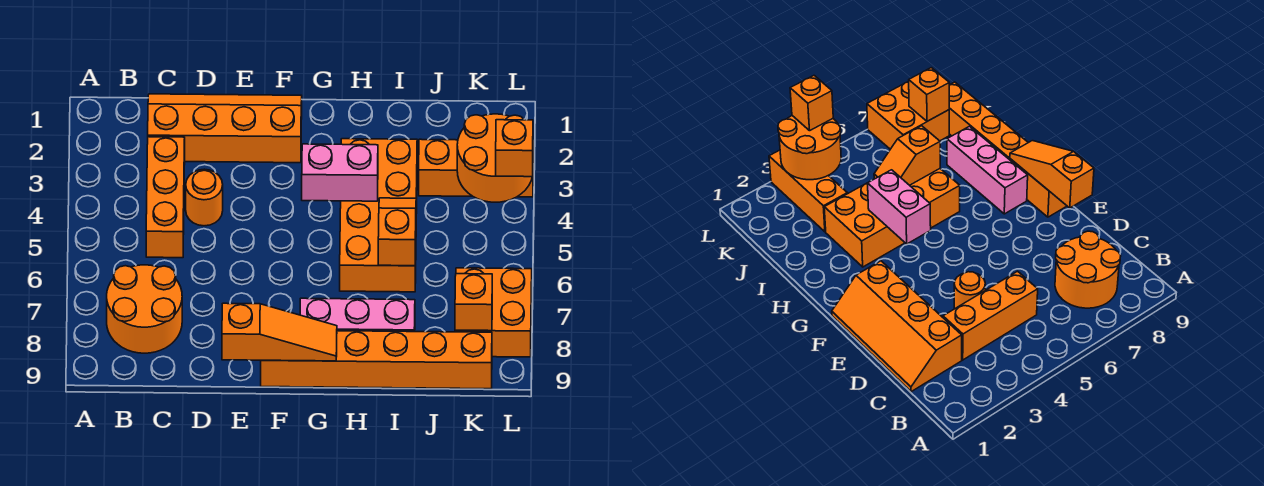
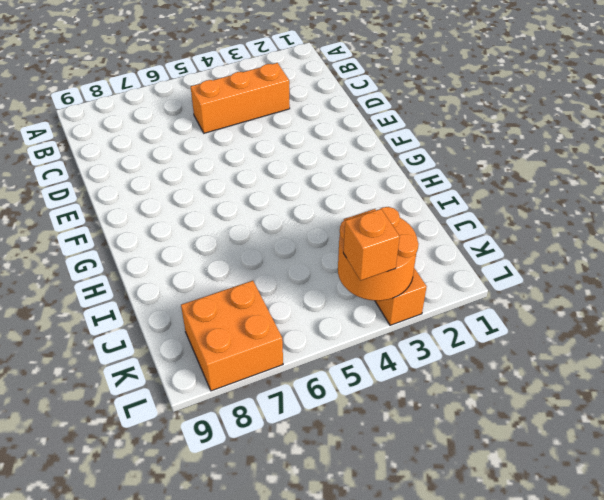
none -> orange round brick B7:C8 level 1
none -> orange slope C1:F2 level 1 top 2
none -> orange round brick D4 level 1

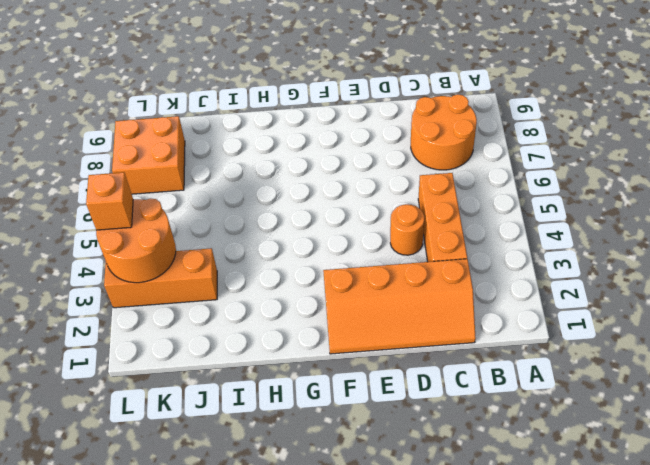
none -> orange brick F9:K9 level 1
none -> pink brick G8:I8 level 1
none -> orange brick H3:I6 level 1

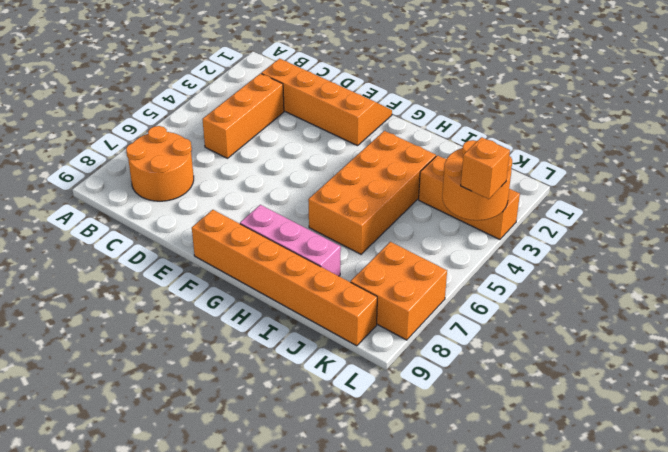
none -> orange round brick D4 level 1
none -> orange slope E9:G9 level 2 top E
none -> pink brick G4:H4 level 2

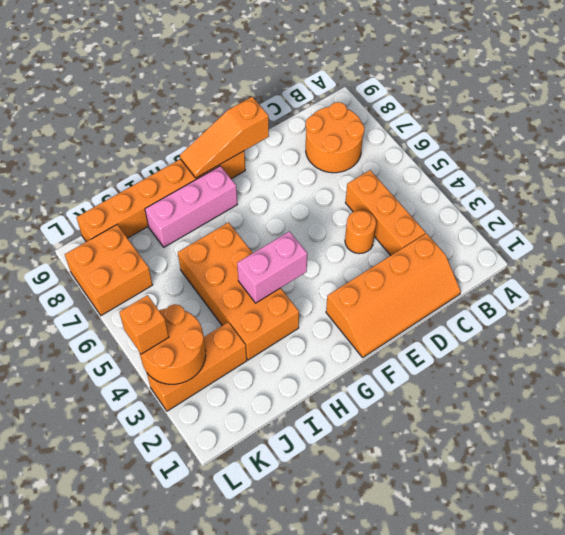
none -> orange slope I5:I6 level 2 top 6
none -> orange brick K8 level 2

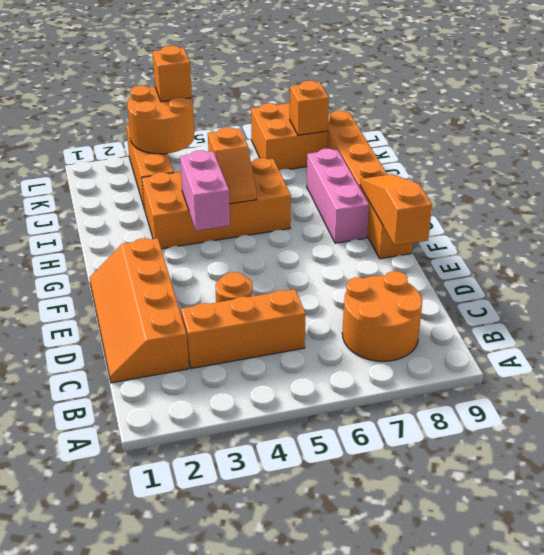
orange slope H5:I5 level 2 top I -> orange slope I5:I6 level 2 top 6

